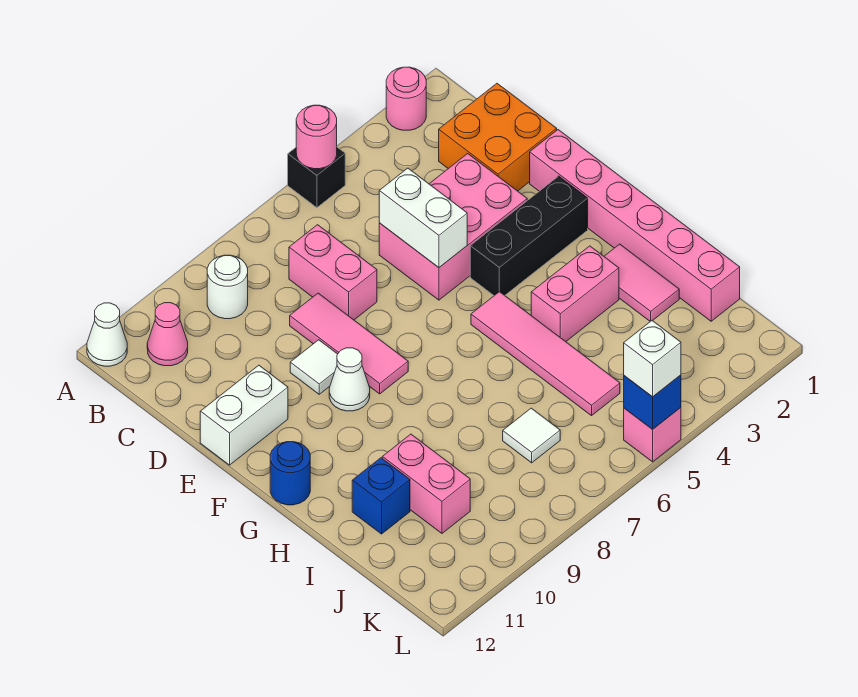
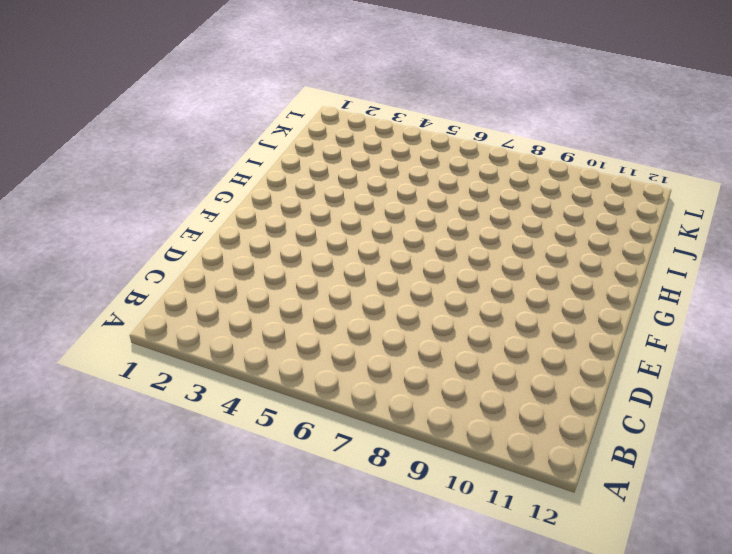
none -> pink round brick A2 level 1
none -> black brick A5 level 1
none -> white cone A12 level 1

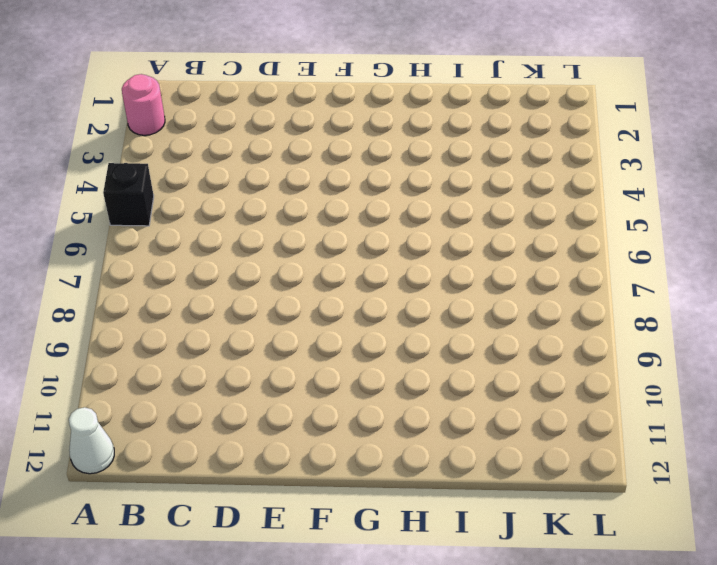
none -> white round brick B9 level 1
none -> pink cone B11 level 1
none -> orange brick C1:D2 level 1

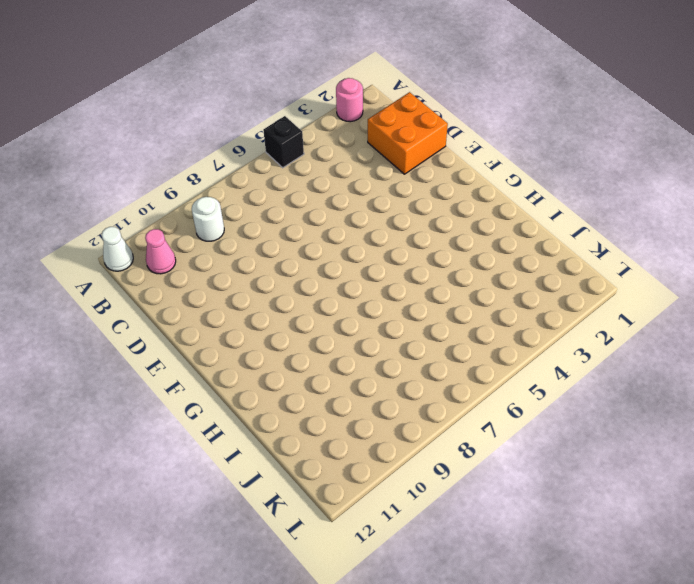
none -> pink brick C7:D7 level 1
none -> pink brick D3:E5 level 1
none -> pink tile D8:F8 level 1

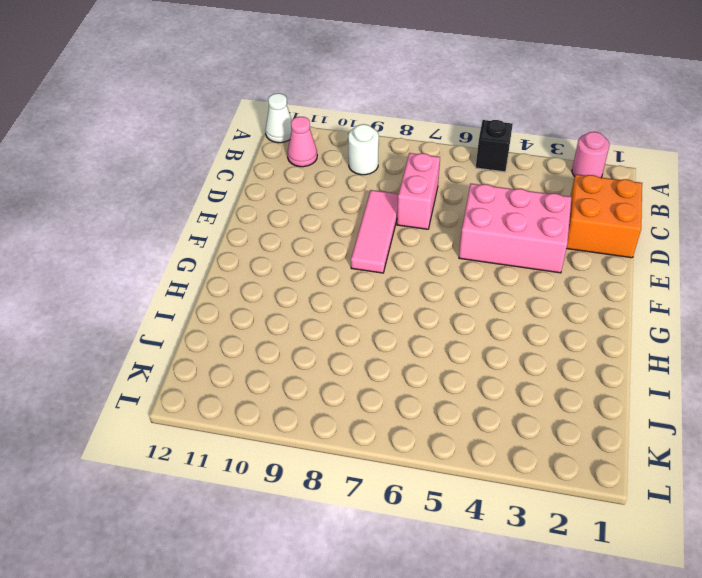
none -> pink brick E1:J1 level 1
none -> white tile E9 level 1
none -> white brick E11:E12 level 1

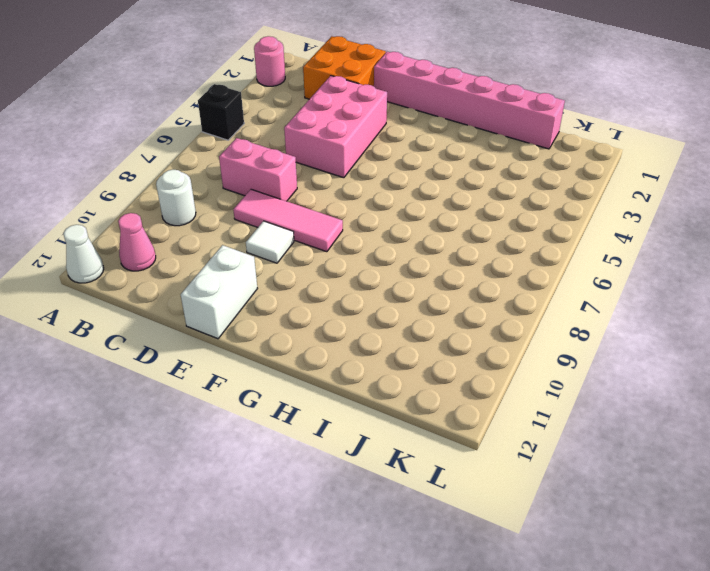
none -> black brick F2:F4 level 1
none -> white cone F9 level 1
none -> pink tile G5:J5 level 1

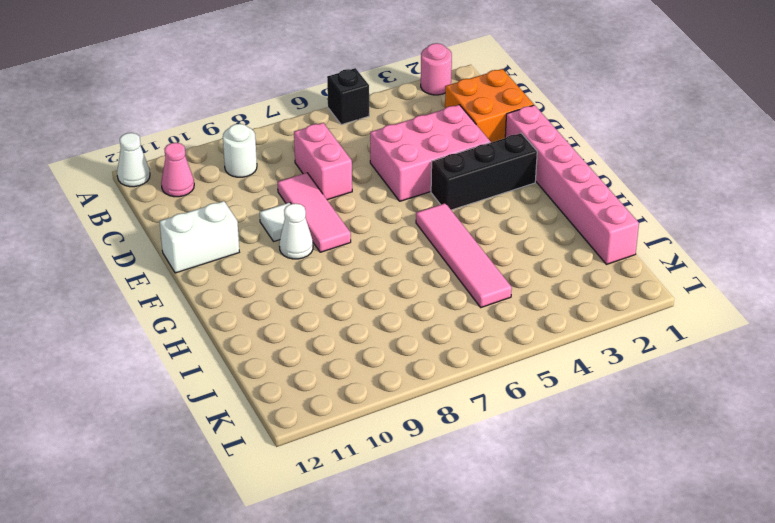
none -> blue round brick G12 level 1
none -> pink tile H2:I2 level 1
none -> pink brick H3:H4 level 1

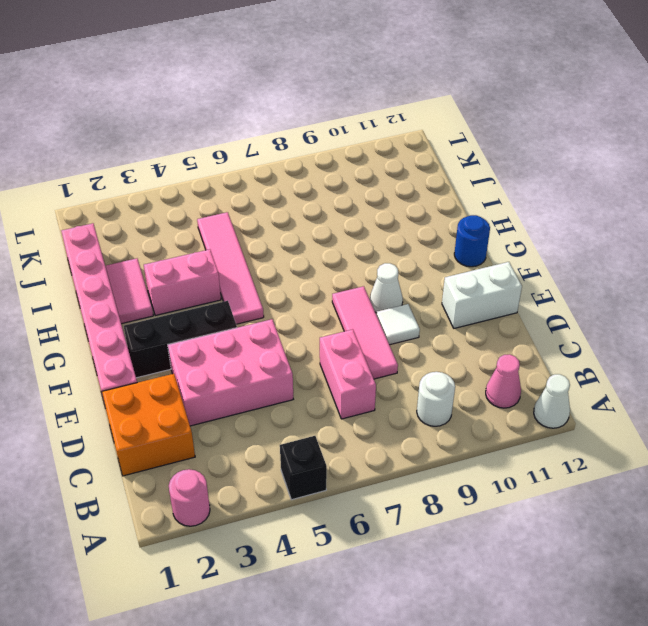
none -> pink brick I10:J10 level 1
none -> blue brick I11 level 1
none -> white tile J7 level 1

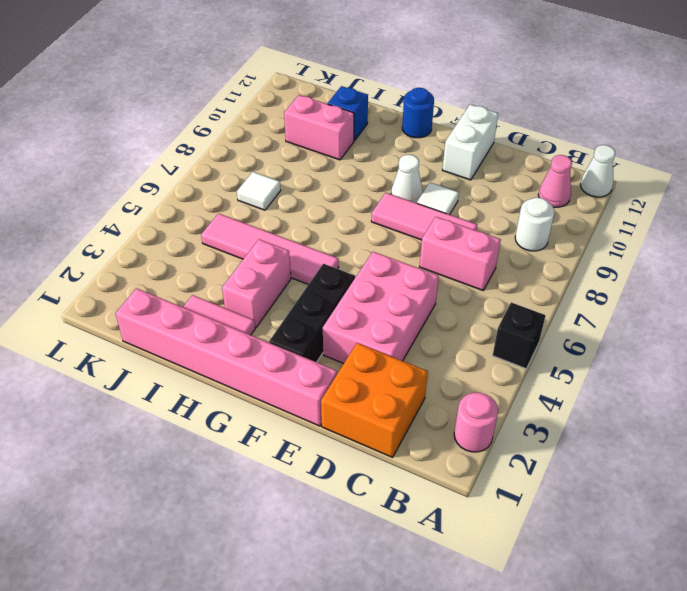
none -> pink brick L5 level 1
none -> pink round brick A5 level 2
none -> white brick D5:E5 level 2

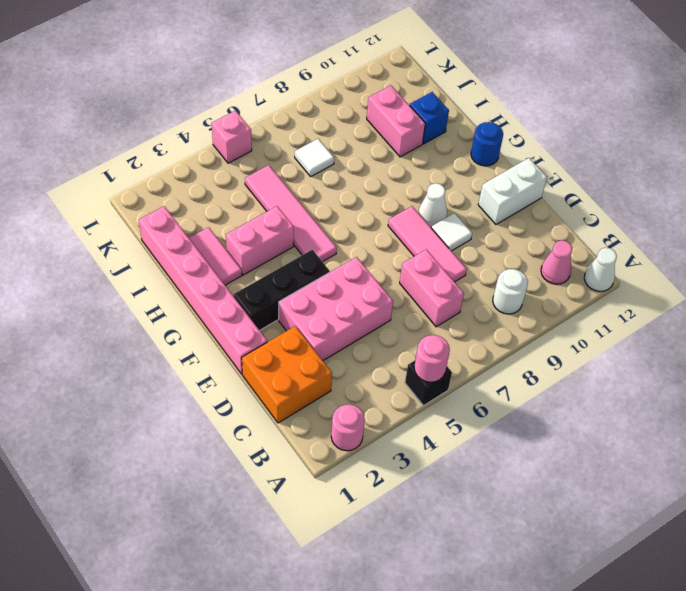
none -> white brick D5:E5 level 2
none -> blue brick L5 level 2
none -> white brick L5 level 3

